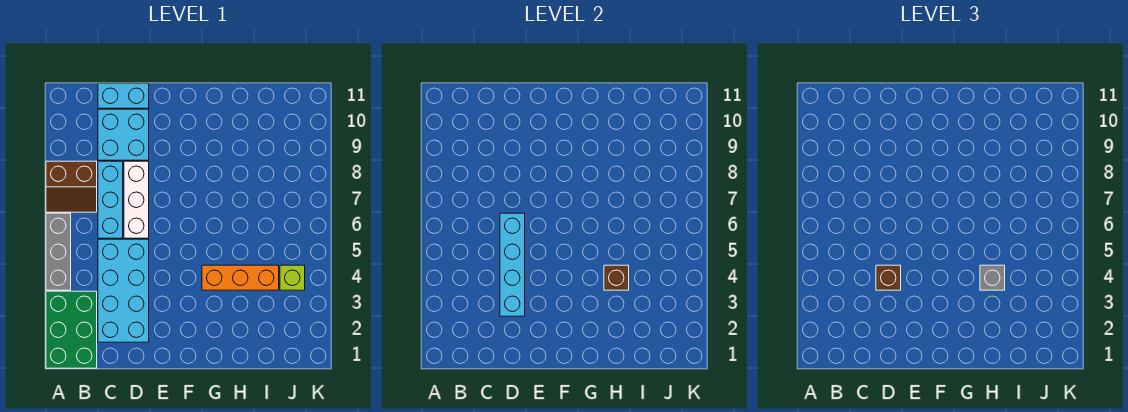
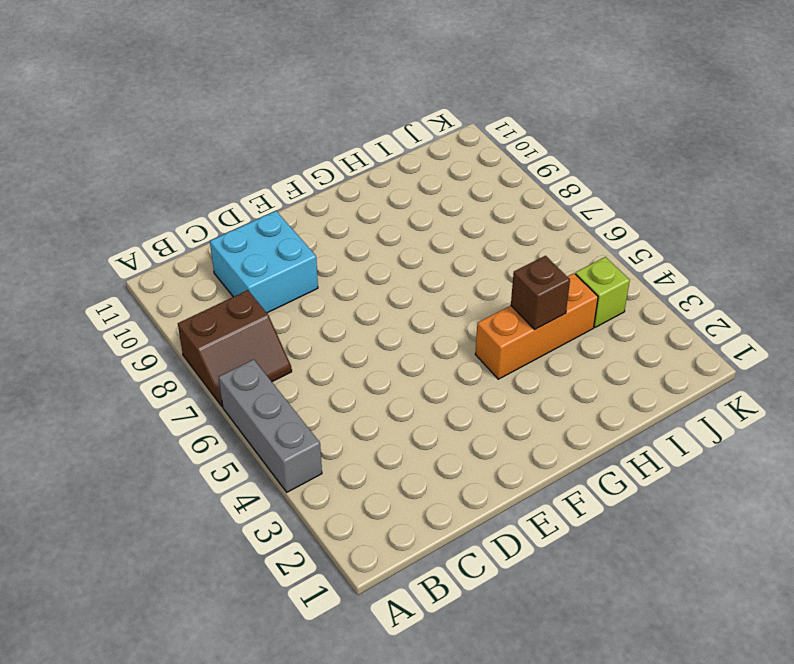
none -> green brick A1:B3 level 1
none -> cyan brick C2:D5 level 1
none -> cyan brick C6:C8 level 1

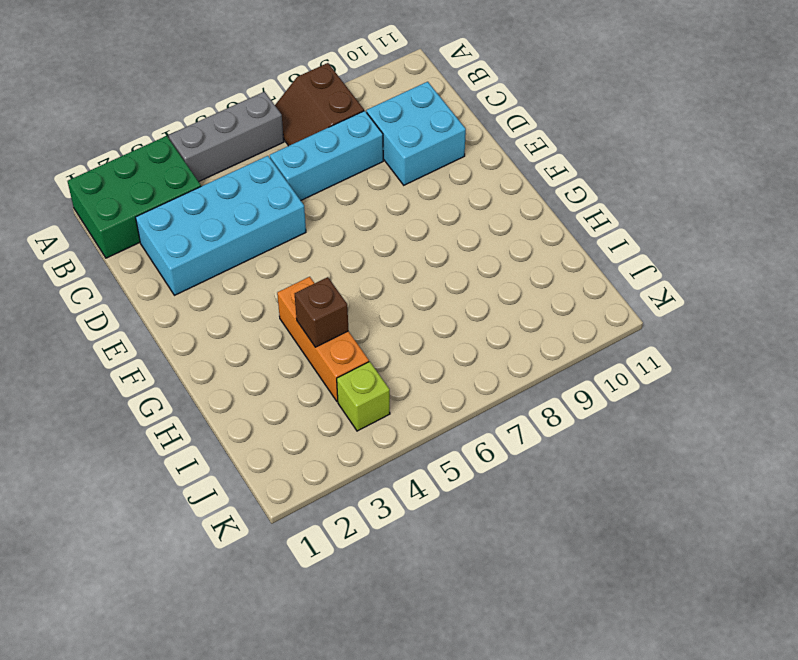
none -> cyan brick C11:D11 level 1
none -> white brick D6:D8 level 1
none -> cyan brick D3:D6 level 2

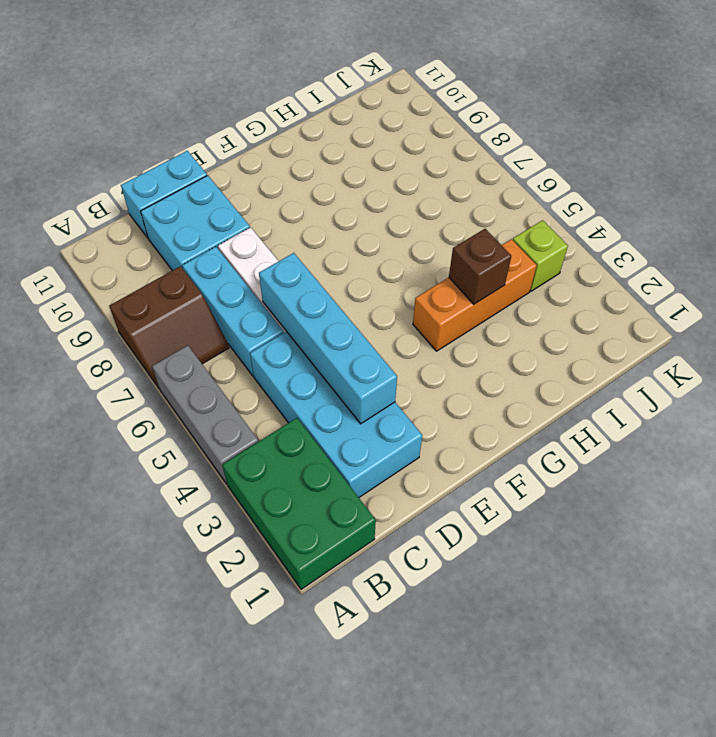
none -> brown brick D4 level 3
none -> grey brick H4 level 3

